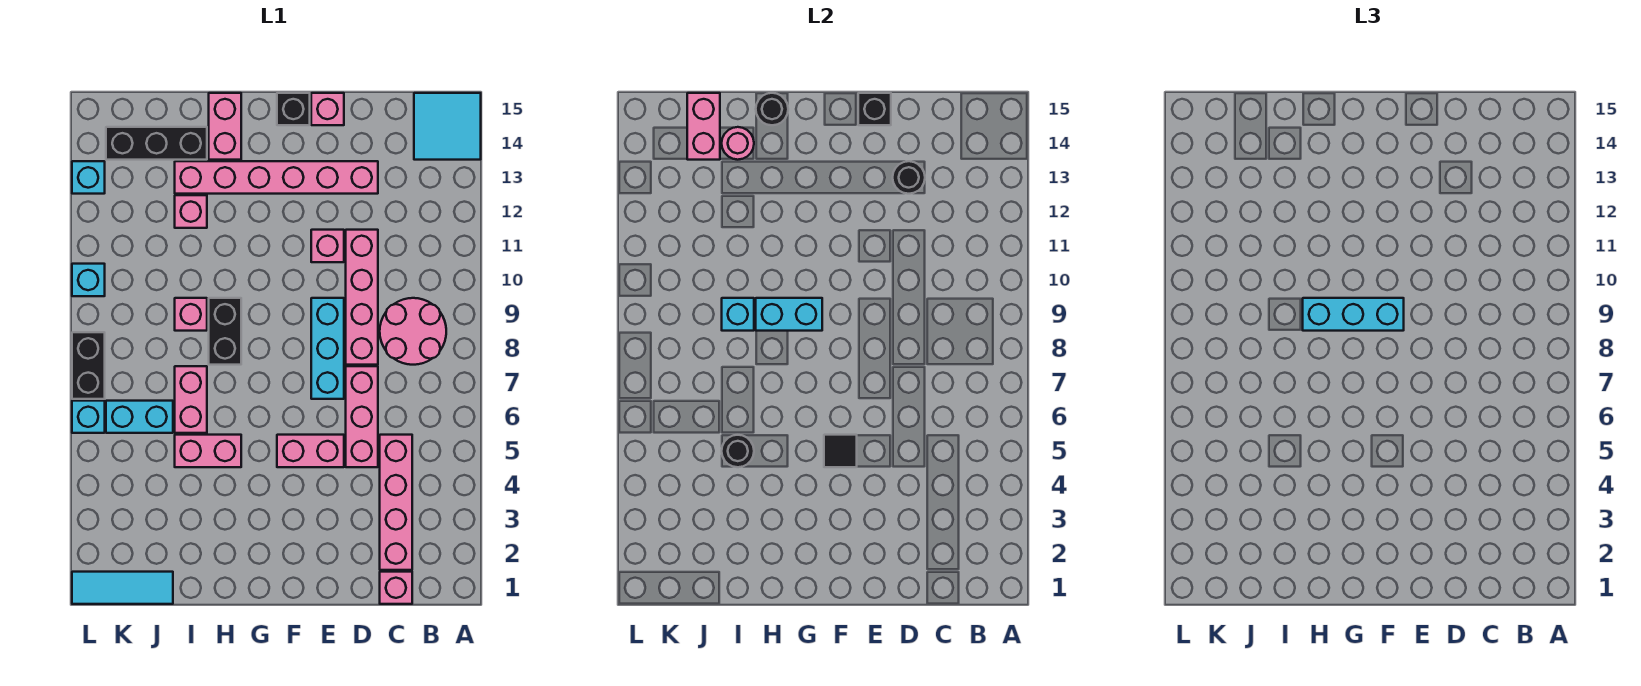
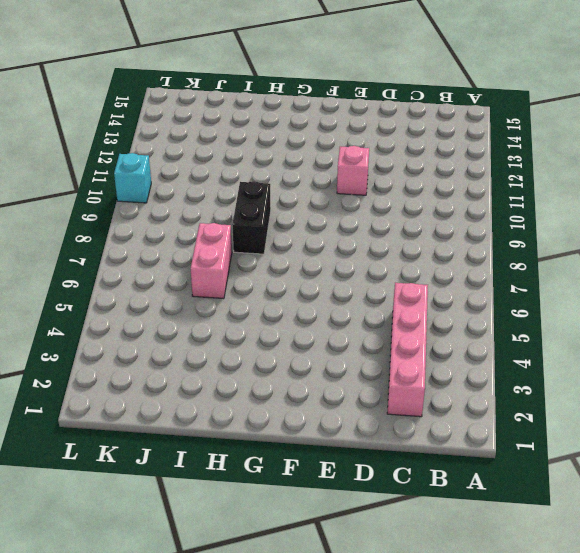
none -> cyan tile A14:B15 level 1
none -> pink round brick B8:C9 level 1
none -> pink brick C1 level 1
none -> pink brick D5:D7 level 1

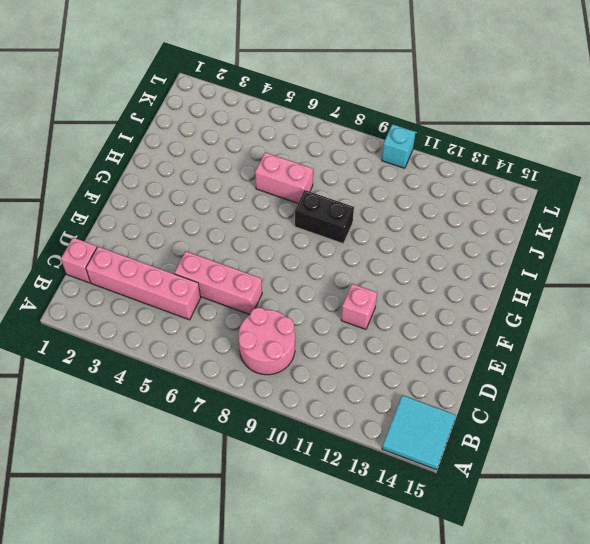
none -> pink brick D8:D11 level 1
none -> pink brick D13:I13 level 1
none -> pink brick E5:F5 level 1
none -> cyan brick E7:E9 level 1

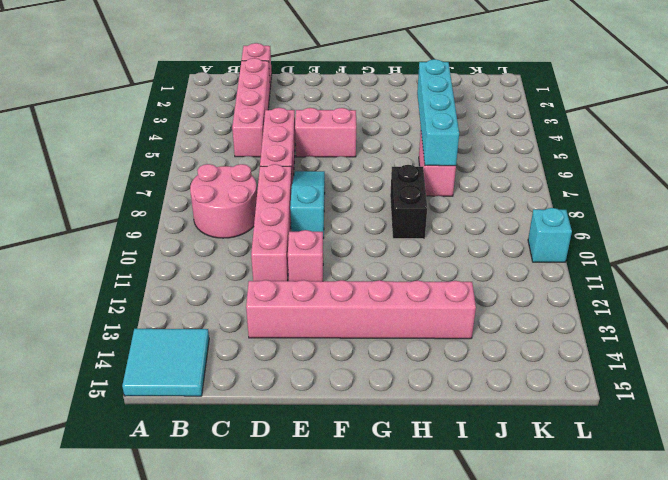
cyan slope E7:E9 level 1 top 9 -> cyan brick E7:E9 level 1
cyan brick I4:I7 level 2 -> black round brick I5 level 2
none -> pink brick E15 level 1
none -> black brick F15 level 1
none -> pink brick H5:I5 level 1
none -> pink brick H14:H15 level 1

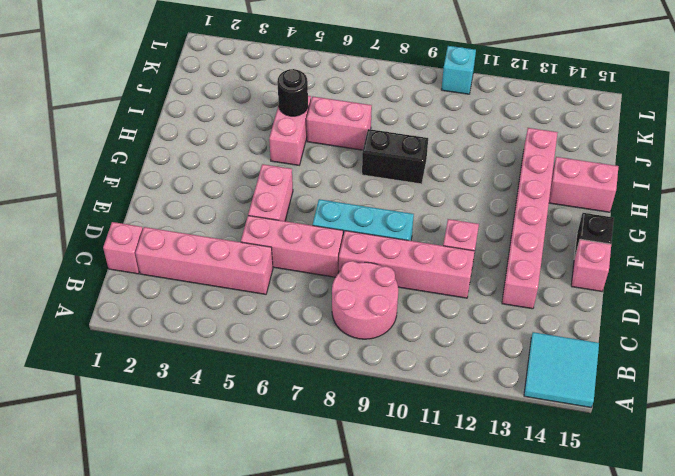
none -> pink brick I9 level 1
none -> pink brick I12 level 1
none -> black brick I14:K14 level 1
none -> cyan tile J1:L1 level 1

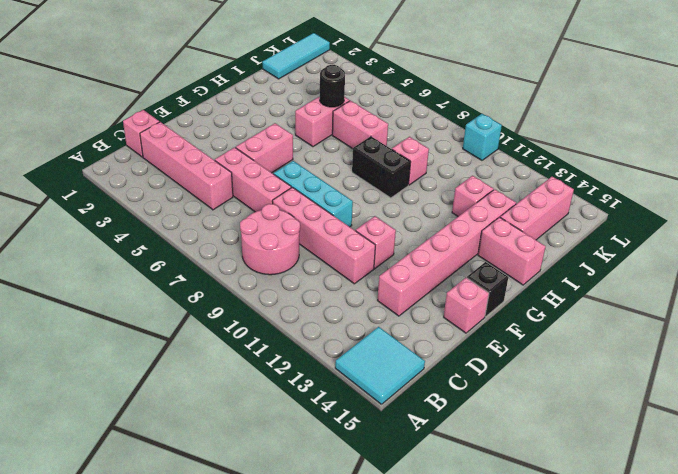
pink brick I14:K14 level 1 -> black brick I14:K14 level 1
none -> cyan brick J6:K6 level 1
none -> cyan brick L6 level 1
none -> black brick L7:L8 level 1
none -> cyan brick L13 level 1

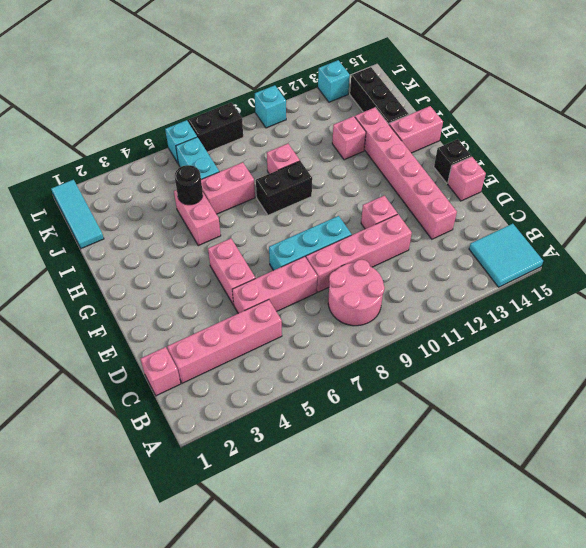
none -> black round brick D13 level 2
none -> black brick E15 level 2
none -> black tile F5 level 2
none -> cyan brick G9:H9 level 2

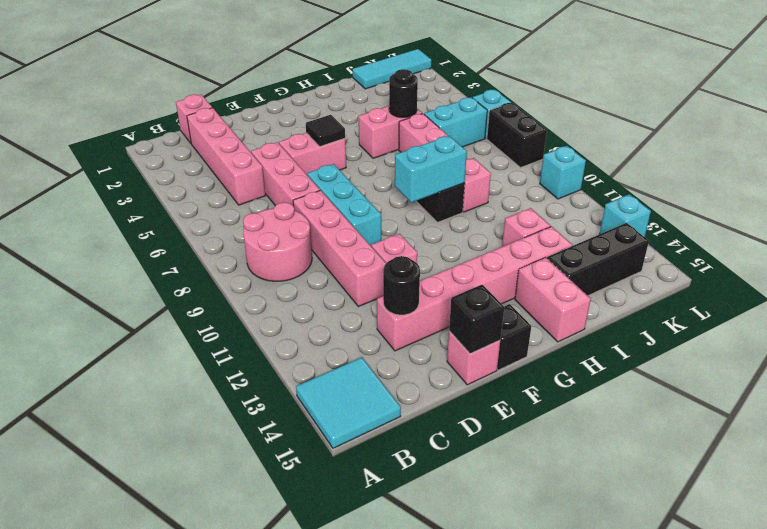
none -> black round brick H15 level 2
none -> cyan brick I9 level 2
none -> pink round brick I14 level 2
none -> pink brick J14:J15 level 2

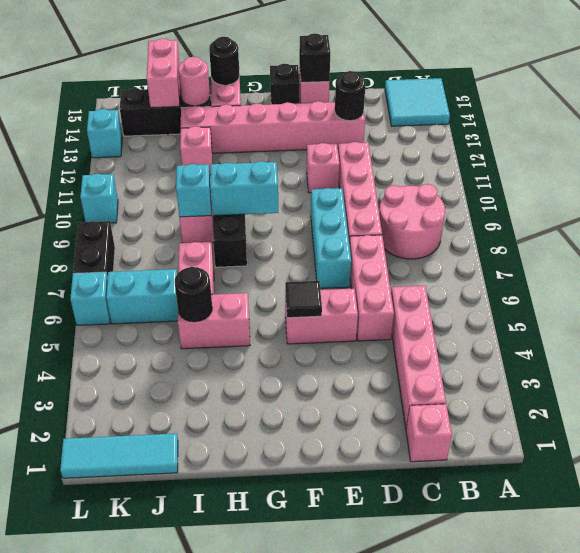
none -> cyan brick F9:H9 level 3

